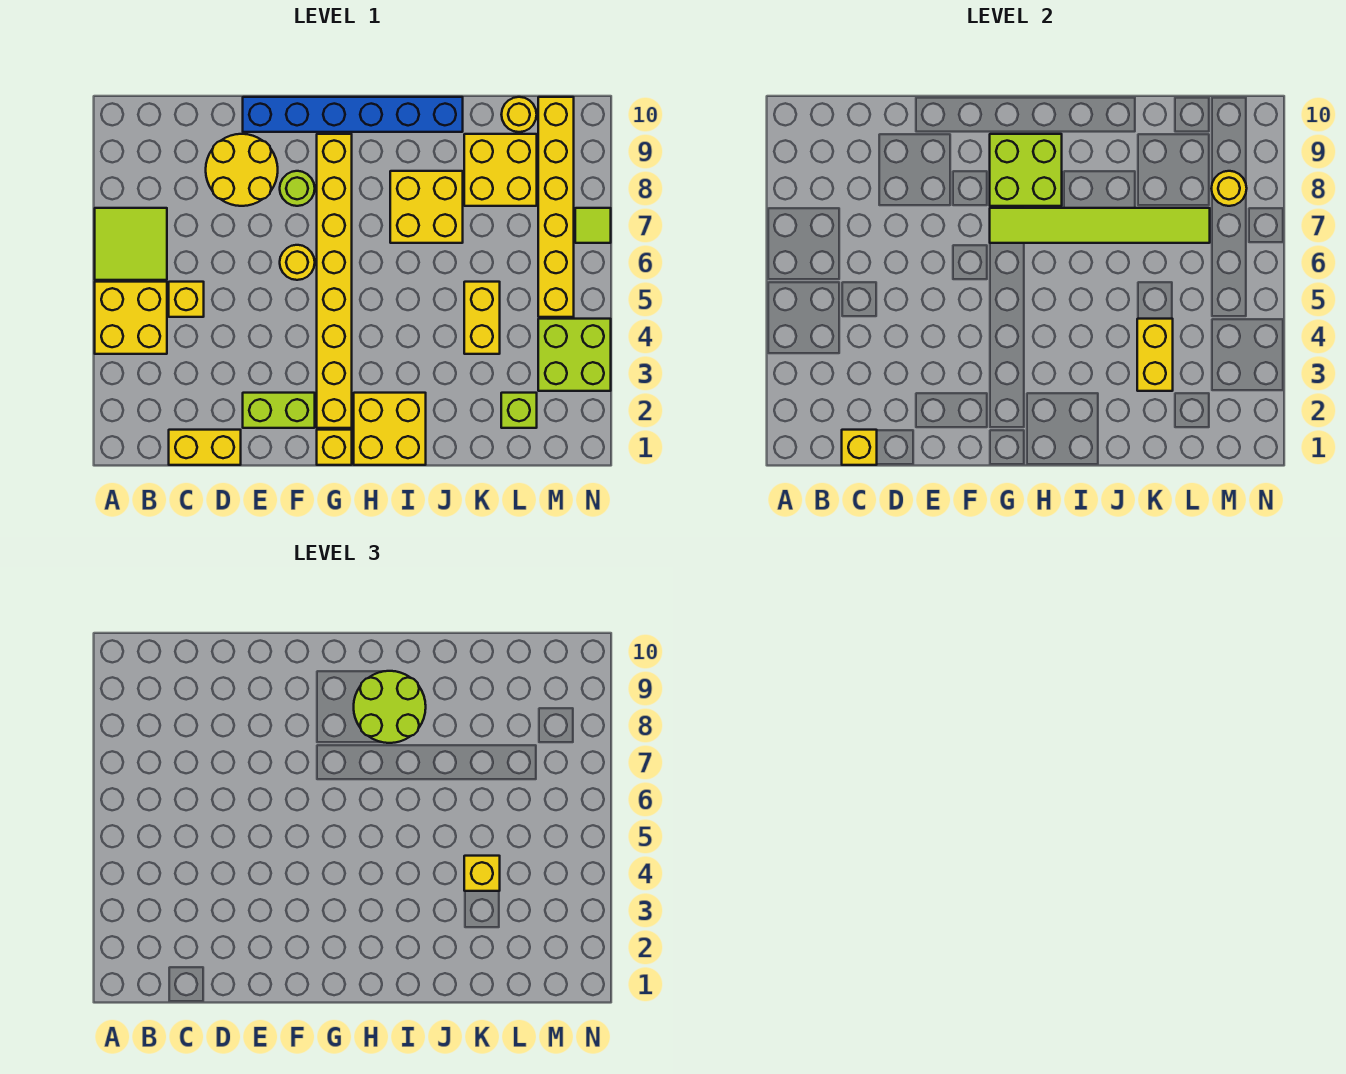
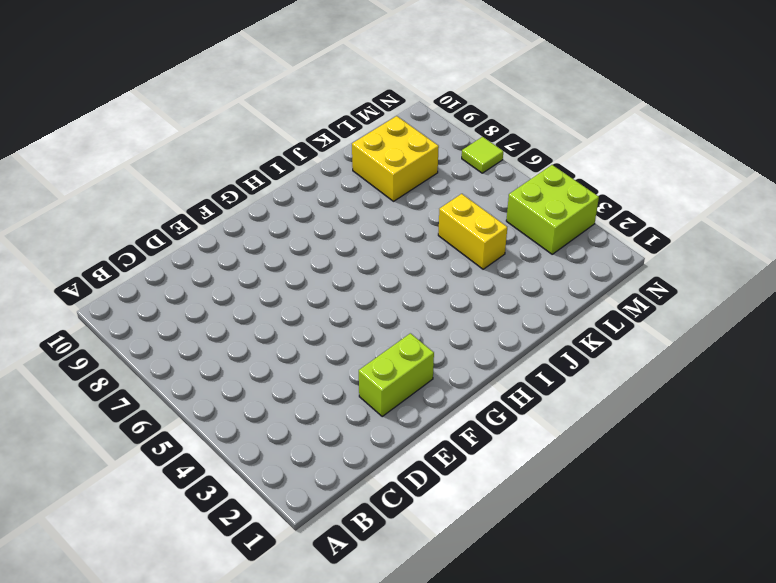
none -> yellow brick A4:B5 level 1
none -> lime tile A6:B7 level 1
none -> yellow brick C1:D1 level 1

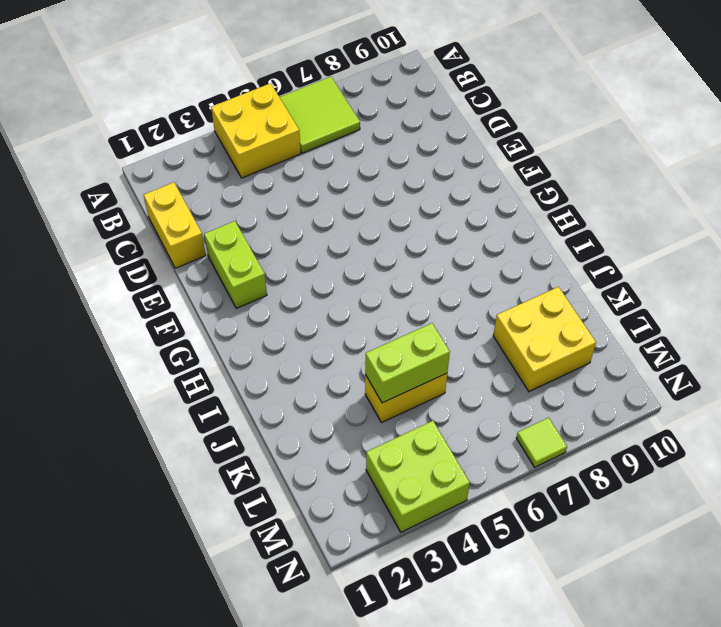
lime brick K4:K5 level 2 -> yellow brick K3:K4 level 2
none -> yellow brick C5 level 1
none -> yellow round brick D8:E9 level 1
none -> blue brick E10:J10 level 1

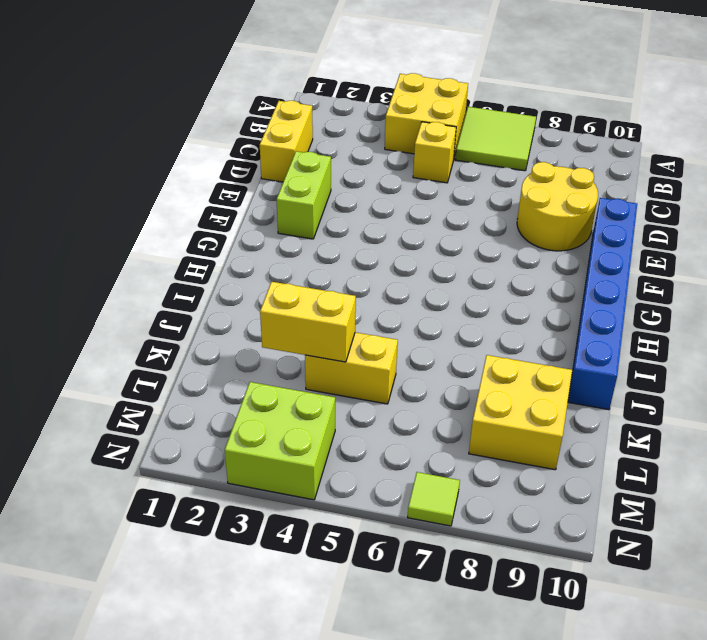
none -> yellow round brick F6 level 1
none -> lime round brick F8 level 1
none -> yellow brick G1 level 1

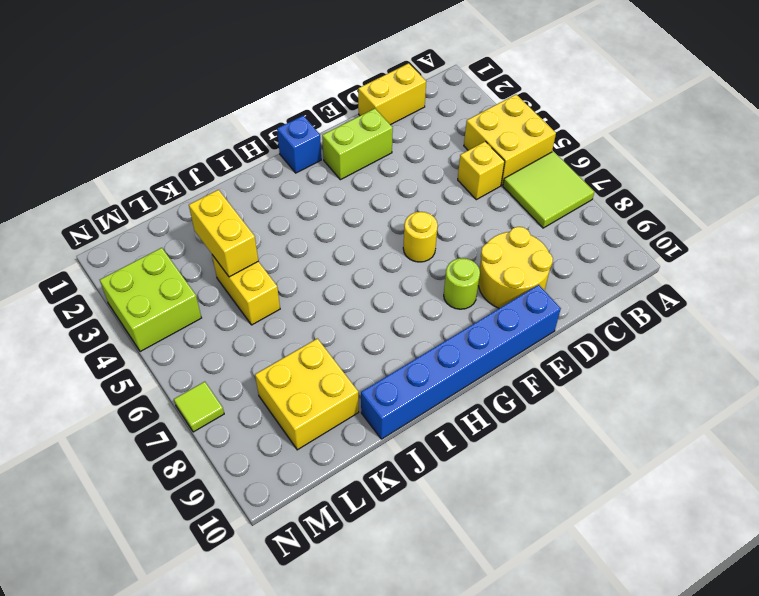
blue brick G1 level 1 -> yellow brick G1 level 1
none -> yellow brick G2:G9 level 1
none -> yellow brick H1:I2 level 1
none -> yellow brick I7:J8 level 1

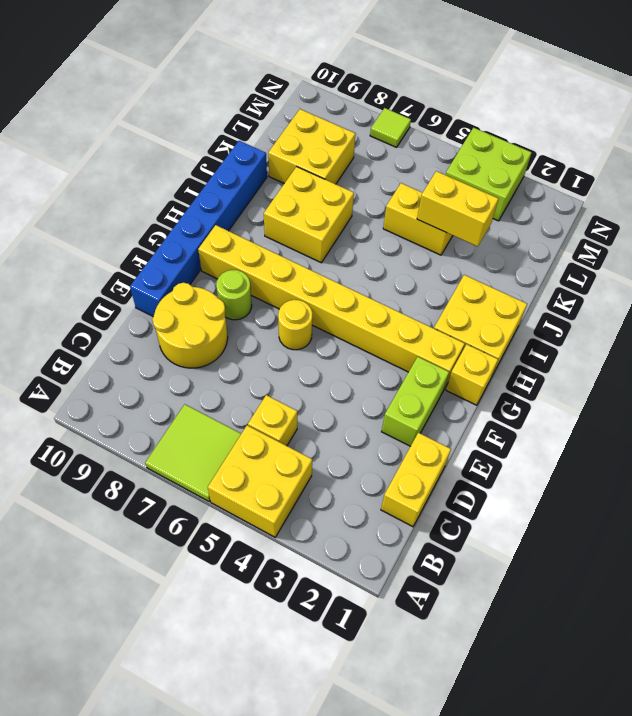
none -> lime brick L2 level 1
none -> yellow round brick L10 level 1
none -> yellow brick M5:M10 level 1

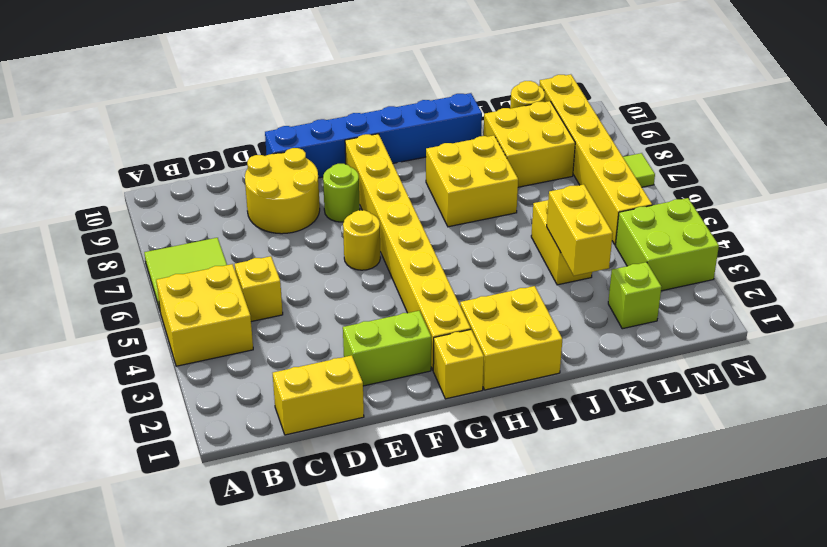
none -> yellow brick C1 level 2
none -> lime tile G7:L7 level 2
none -> lime brick G8:H9 level 2

